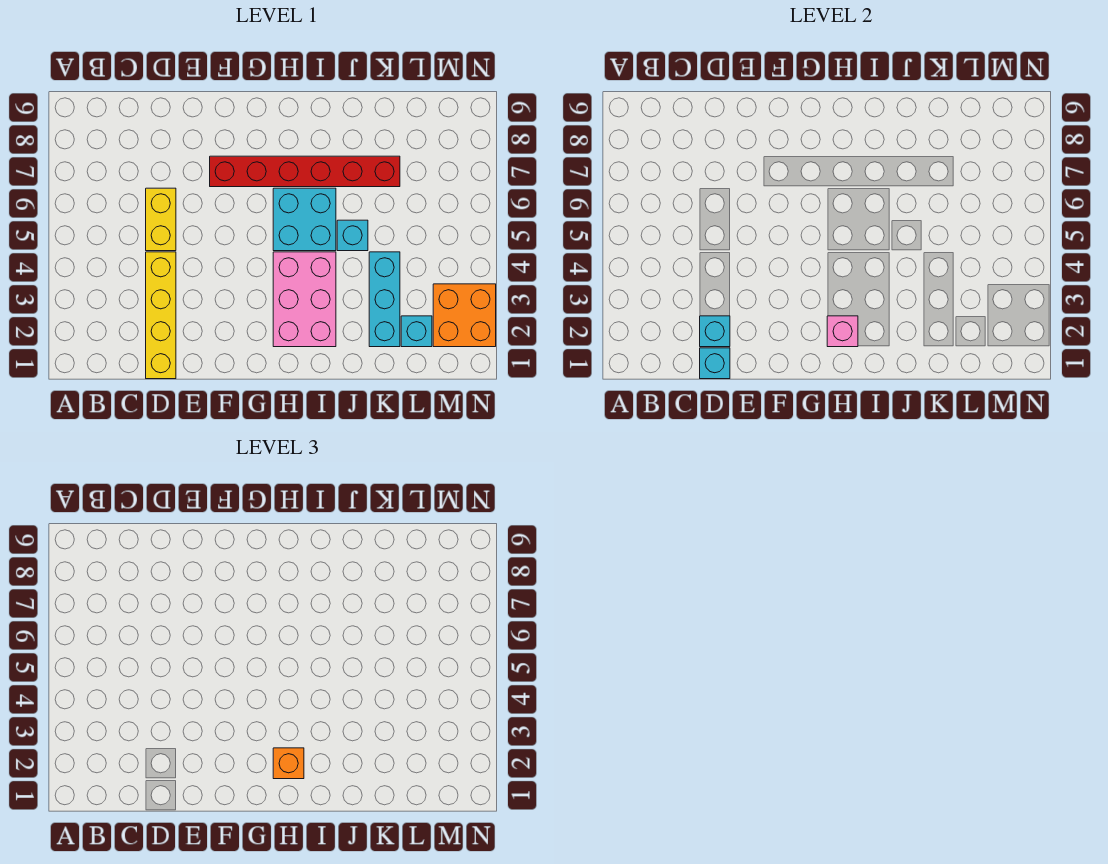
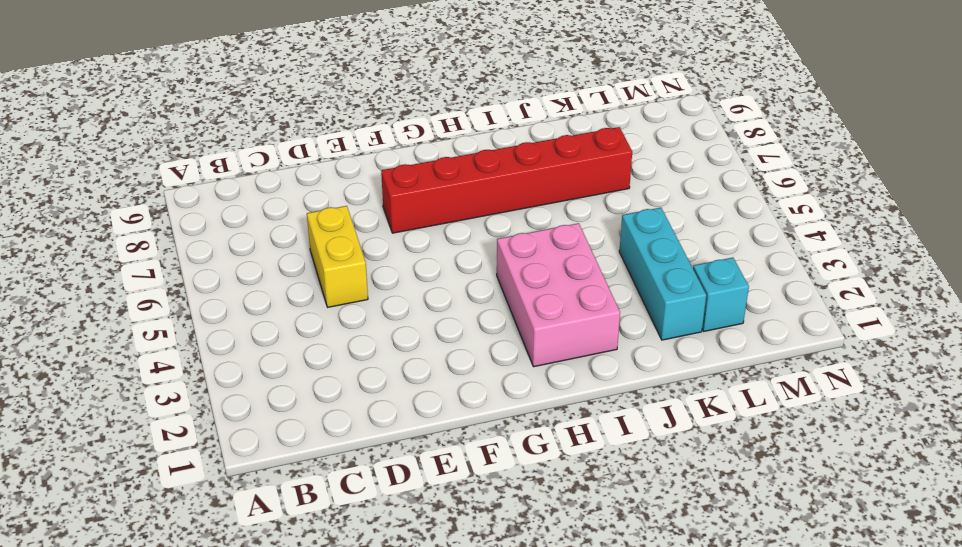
none -> yellow brick D1:D4 level 1
none -> cyan brick H5:I6 level 1
none -> cyan brick J5 level 1

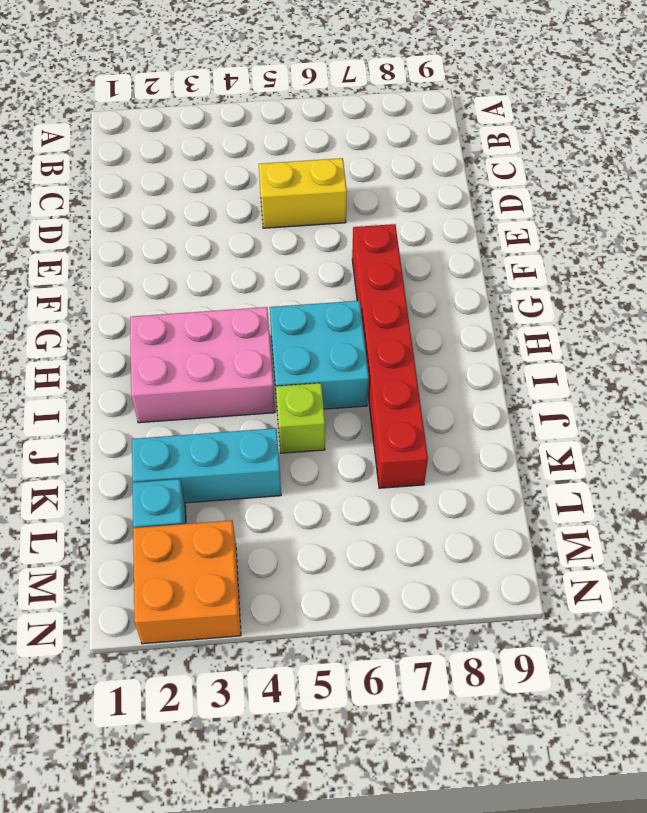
lime brick J5 level 1 -> cyan brick J5 level 1
none -> yellow brick D1:D4 level 1
none -> cyan brick D1 level 2
none -> cyan brick D2 level 2

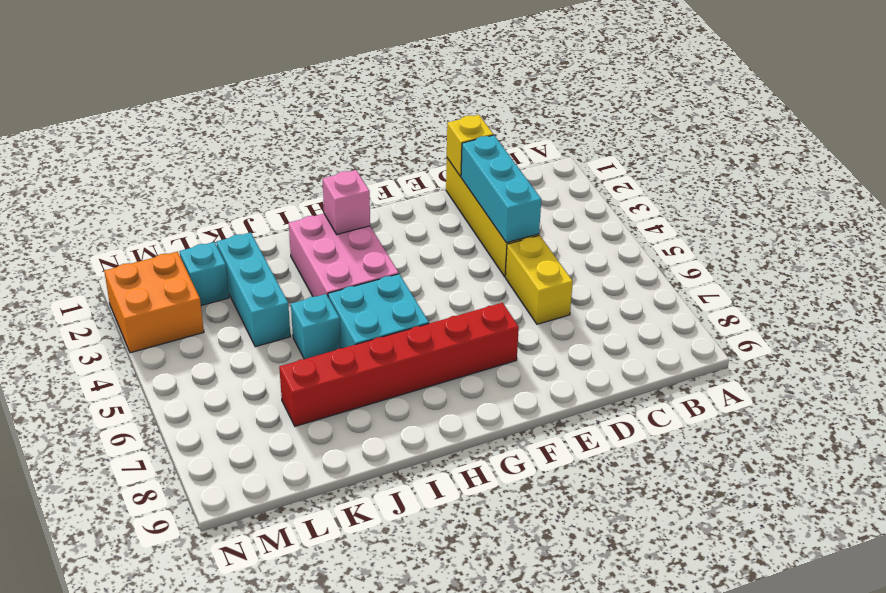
yellow brick D1 level 2 -> cyan brick D1 level 2
cyan brick D2:D4 level 2 -> cyan brick D2 level 2
none -> orange brick H2 level 3

